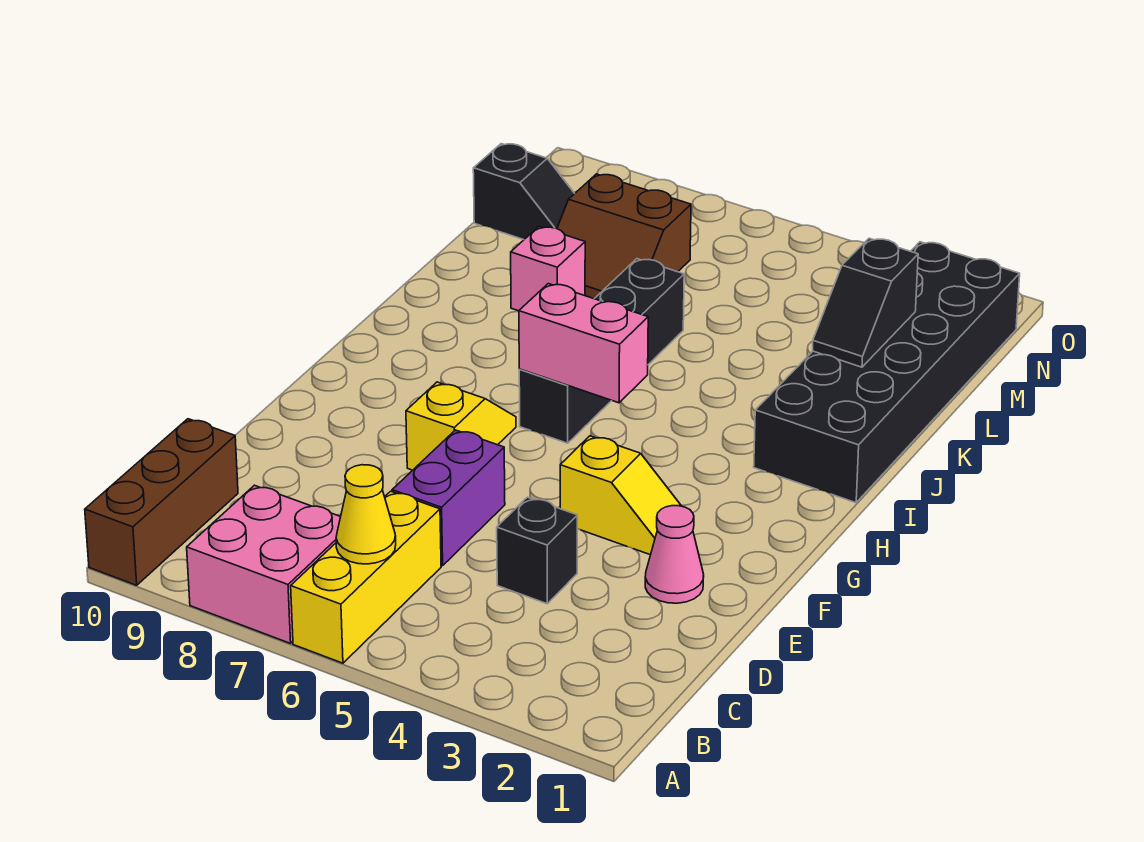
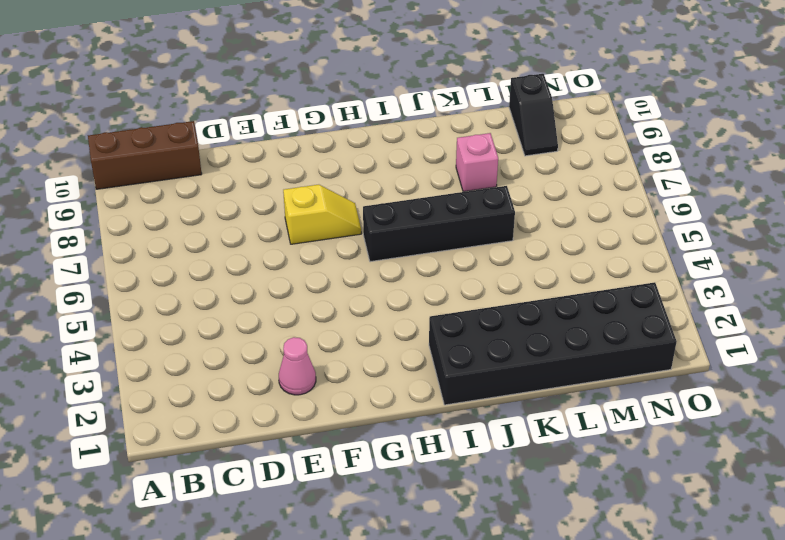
none -> yellow brick A6:C6 level 1
none -> pink brick A7:B8 level 1
none -> black brick D4 level 1

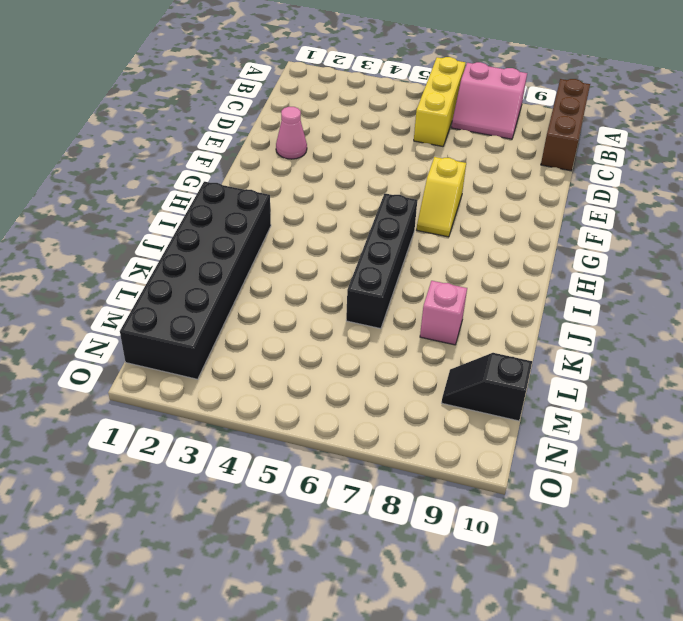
pink slope A7:B8 level 1 top A -> pink brick A7:B8 level 1
none -> black brick D4 level 1
none -> purple brick D6:E6 level 1
none -> yellow slope F3:F4 level 1 top 4

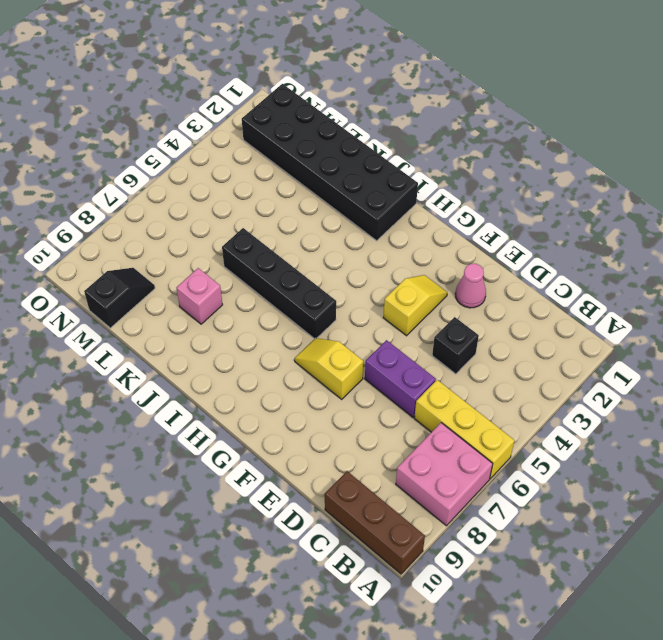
none -> brown slope L7:M8 level 1 top M
none -> yellow cone B6 level 2
none -> pink brick H5:H6 level 2

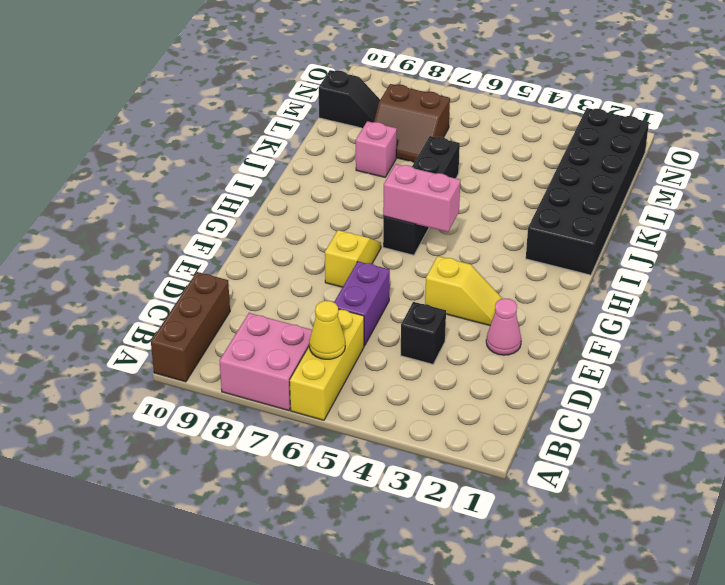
none -> black slope K2:L2 level 2 top L

